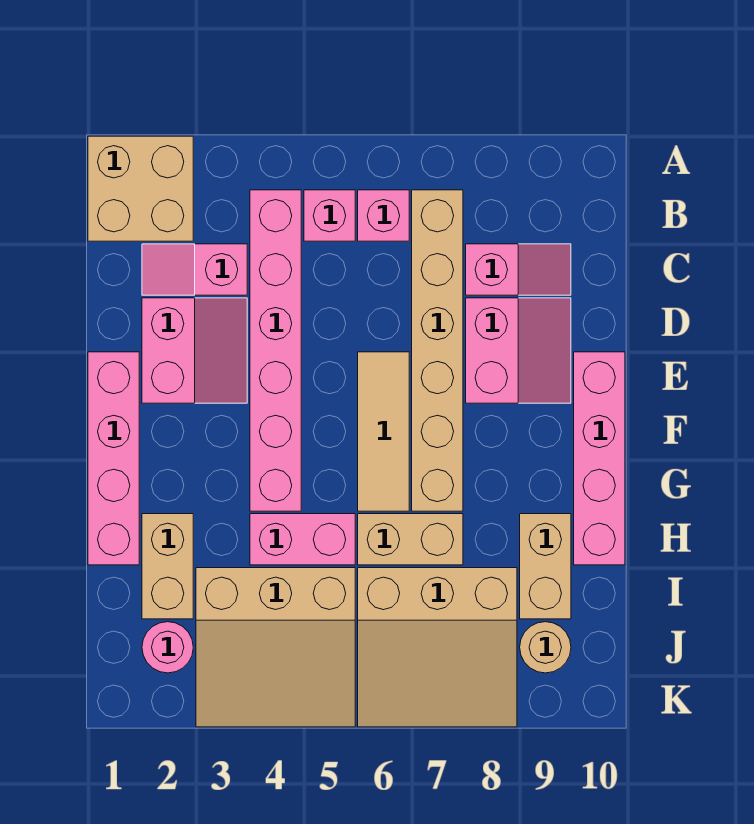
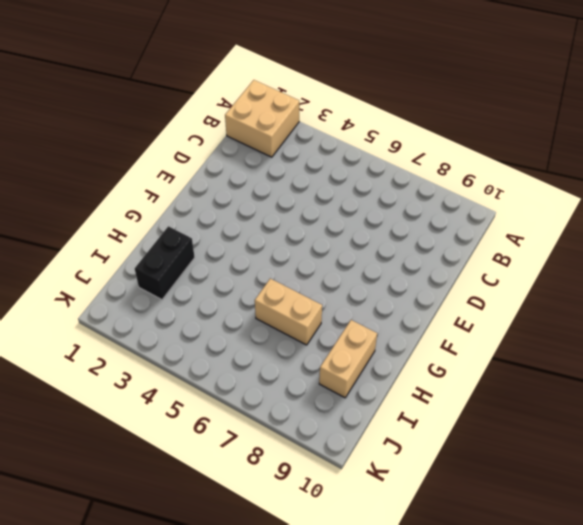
black brick H2:I2 level 1 -> tan brick H2:I2 level 1
none -> pink brick B4:G4 level 1
none -> pink brick B5 level 1
none -> pink brick B6 level 1

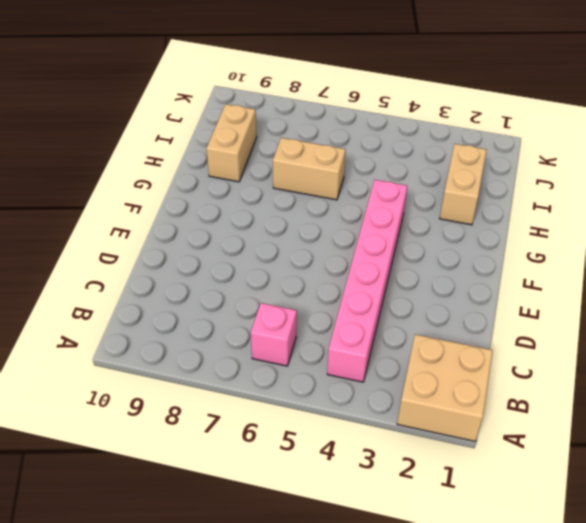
none -> pink brick B5 level 1
none -> tan brick B7:G7 level 1
none -> pink slope C2:C3 level 1 top 3

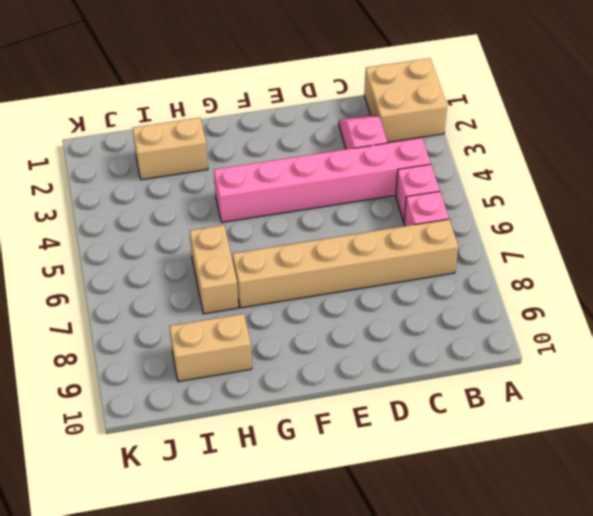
none -> pink slope C8:C9 level 1 top 8
none -> pink slope D2:E3 level 1 top 2
none -> pink slope D8:E9 level 1 top 8

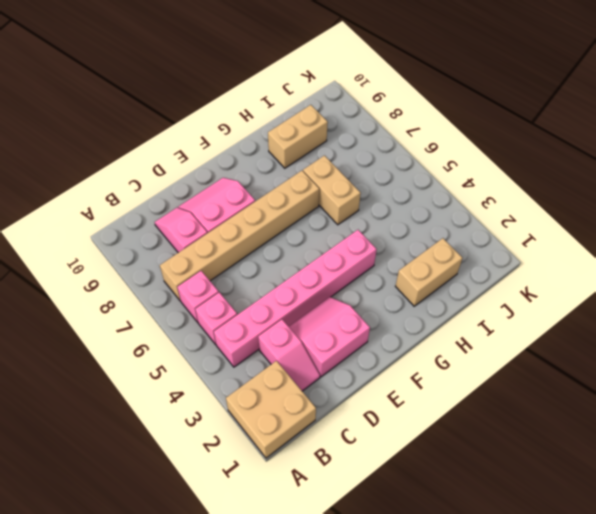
none -> pink brick E1:H1 level 1
none -> tan tile E6:G6 level 1
none -> pink brick E10:H10 level 1

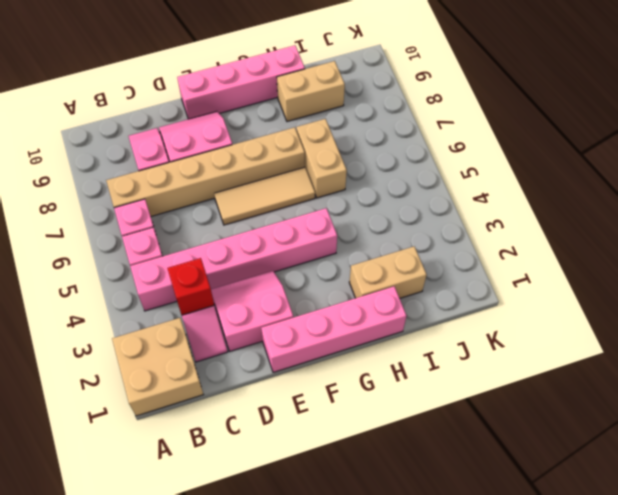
red brick C3 level 2 -> none
none -> pink brick H4:H5 level 1
none -> tan slope I3:K5 level 1 top I
none -> tan slope I6:K8 level 1 top I

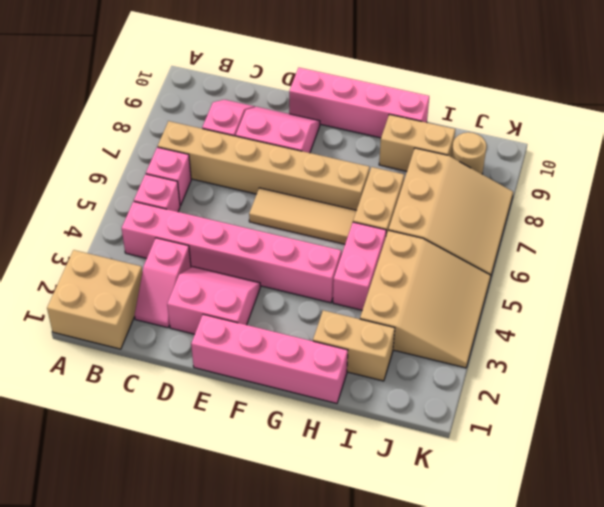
none -> pink round brick J2 level 1

